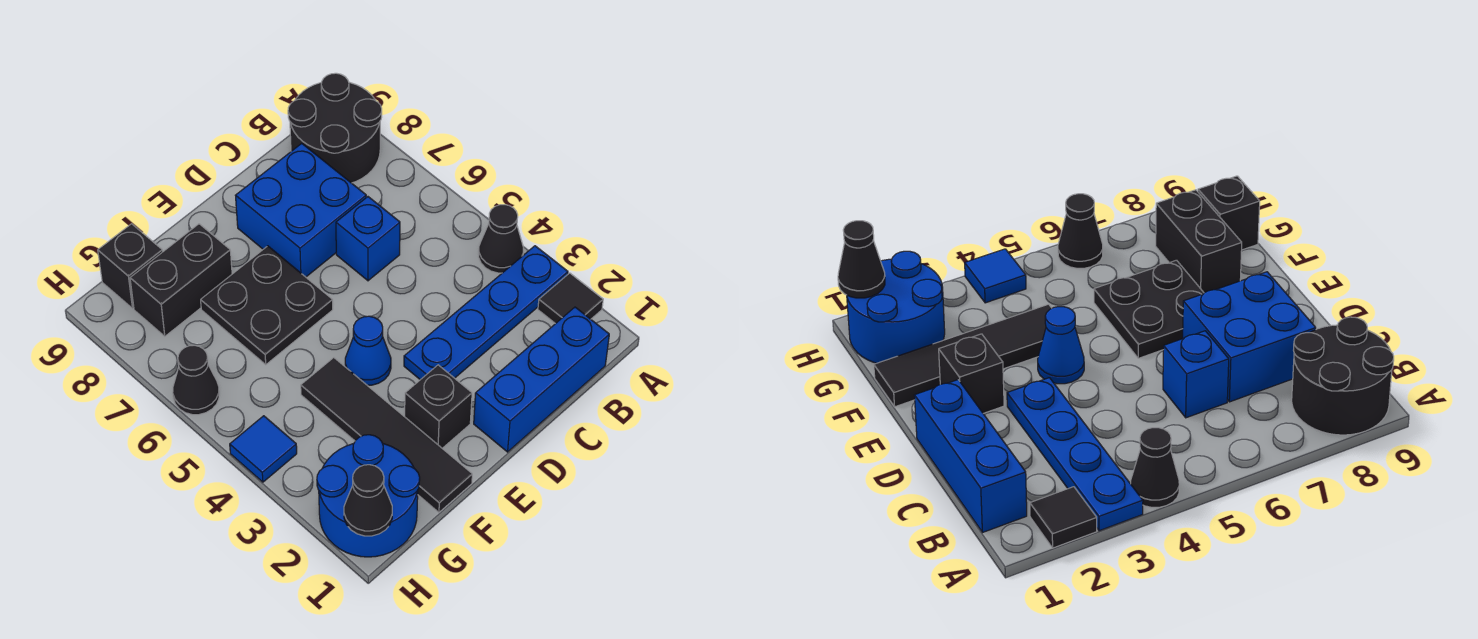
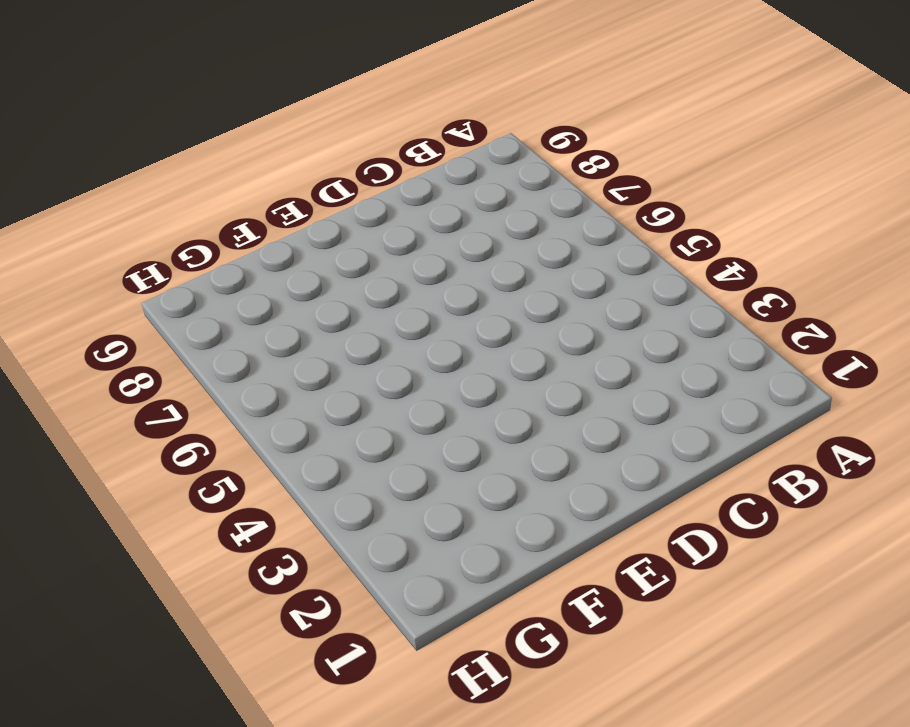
none -> black tile A2 level 1
none -> blue plate A3:D3 level 1
none -> black cone A4 level 1

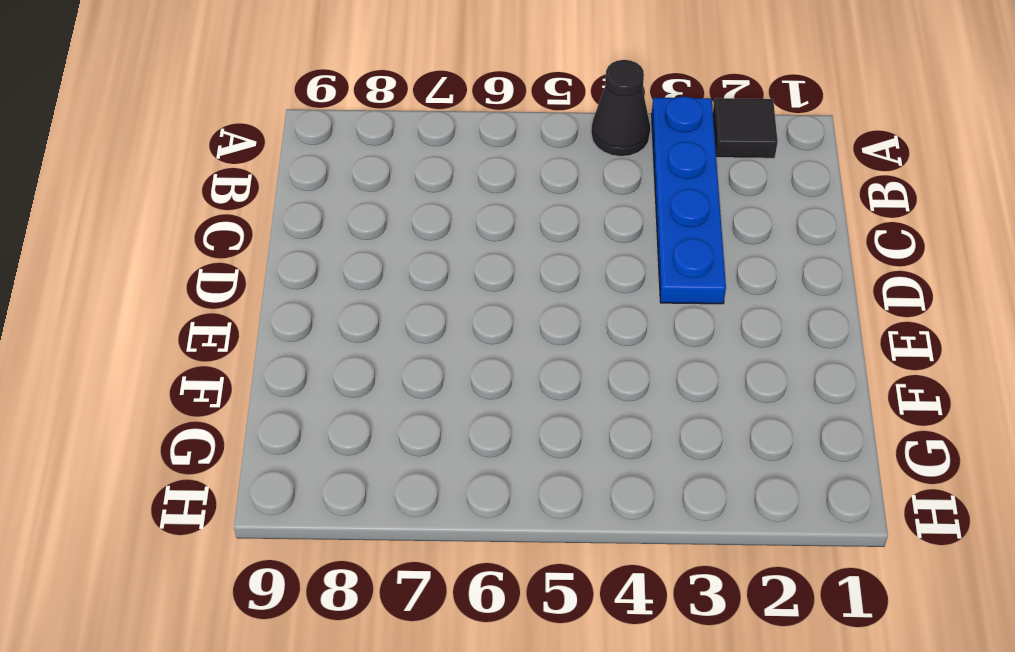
none -> black round brick A8:B9 level 1
none -> blue brick B1:D1 level 1
none -> blue brick C6 level 1

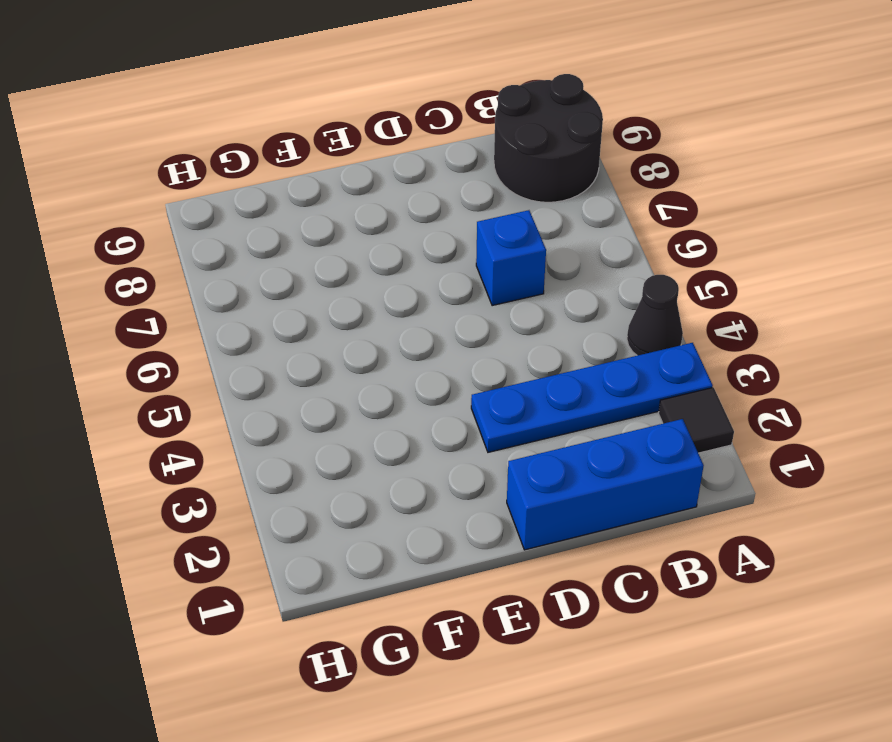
none -> blue brick C7:D8 level 1
none -> black brick E2 level 1
none -> blue cone E4 level 1

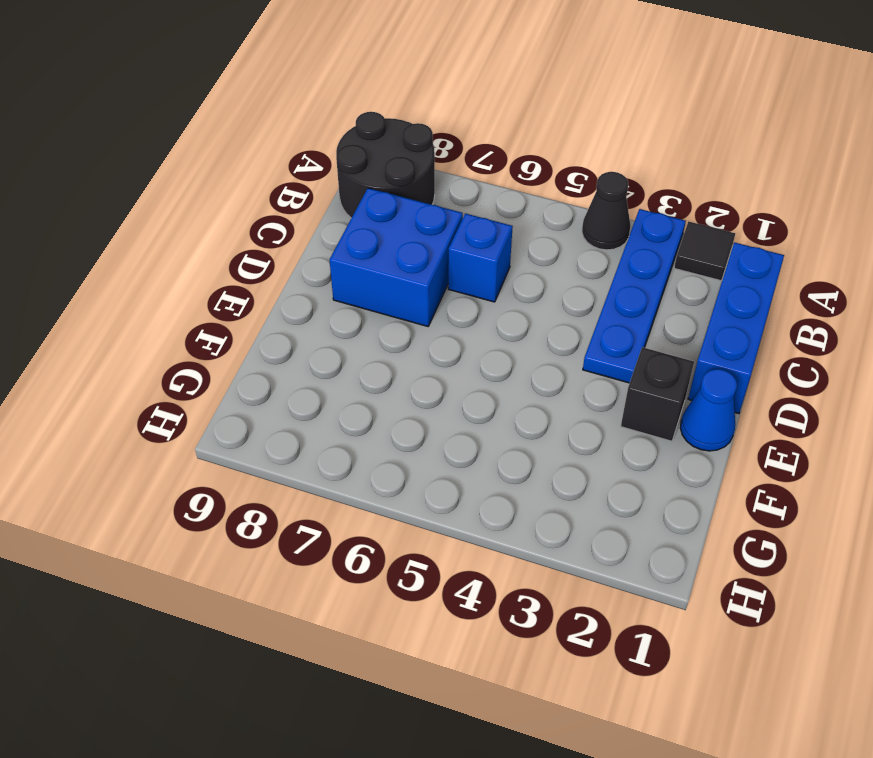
blue cone E1 level 1 -> blue cone E4 level 1
none -> black plate E6:F7 level 1
none -> black tile F1:F4 level 1
none -> black brick F8:G8 level 1

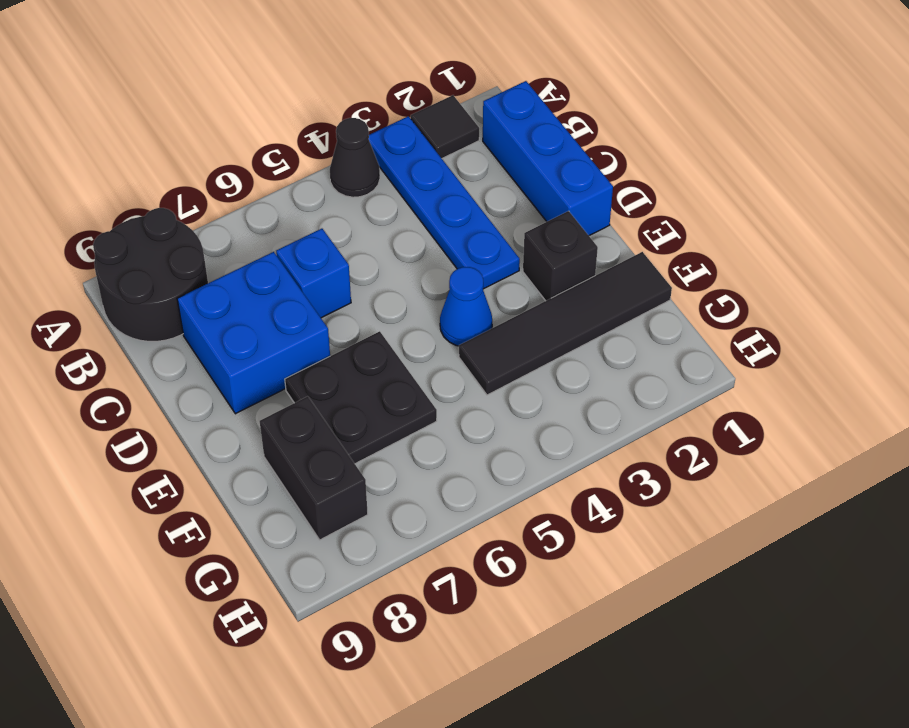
none -> blue round brick G1:H2 level 1
none -> black brick G9 level 1
none -> blue tile H4 level 1

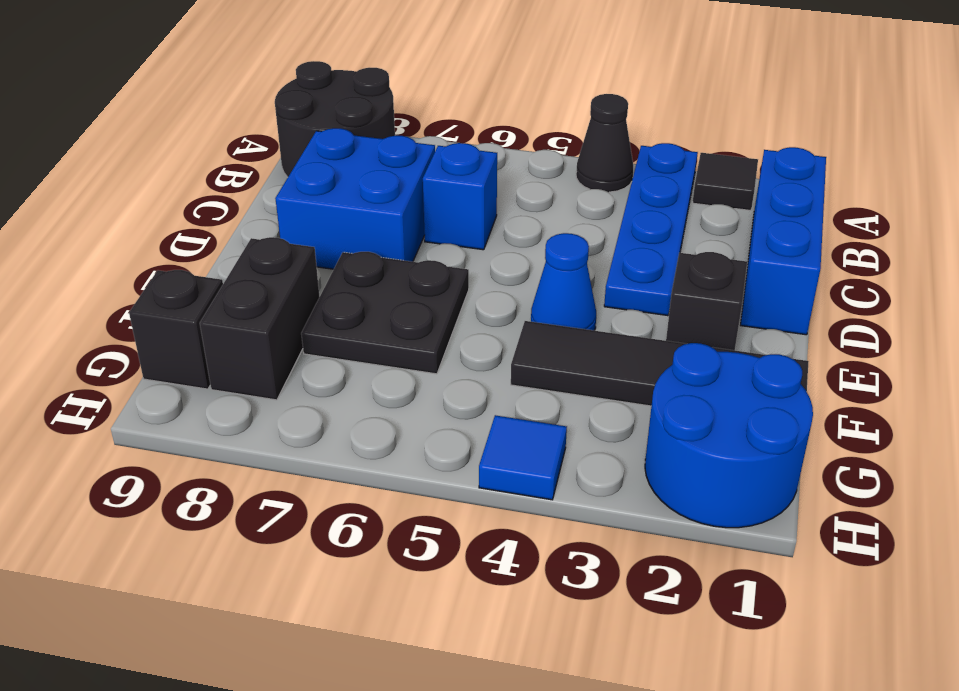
none -> black cone H6 level 1
none -> black cone H1 level 2

